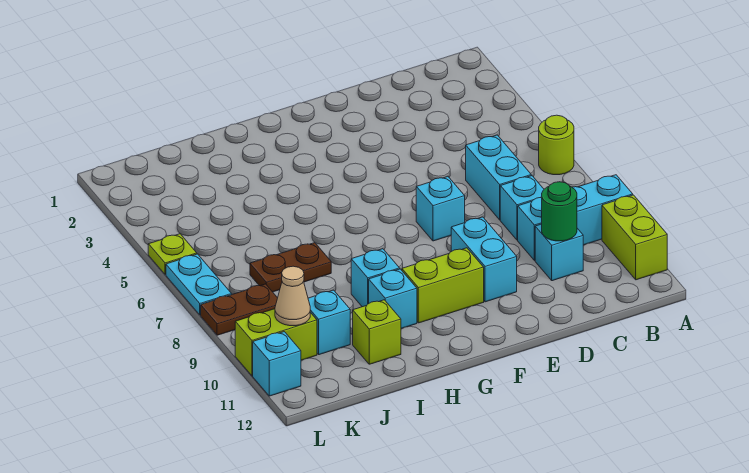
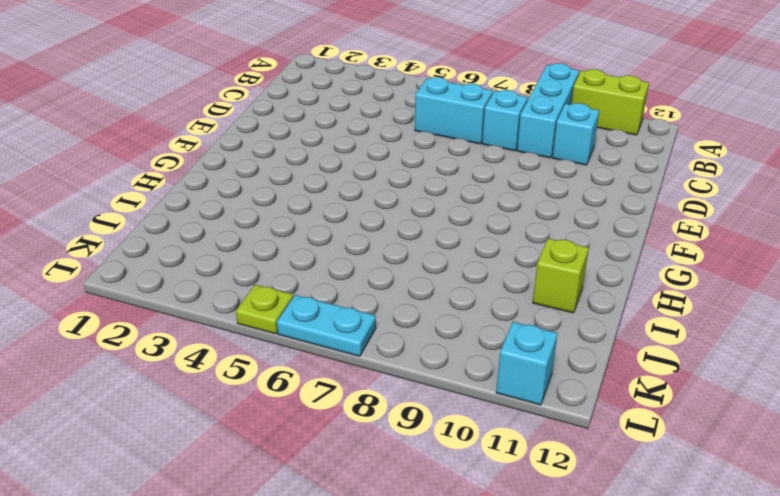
none -> lime round brick A6 level 1
none -> cyan brick E7 level 1
none -> cyan brick E9:E10 level 1

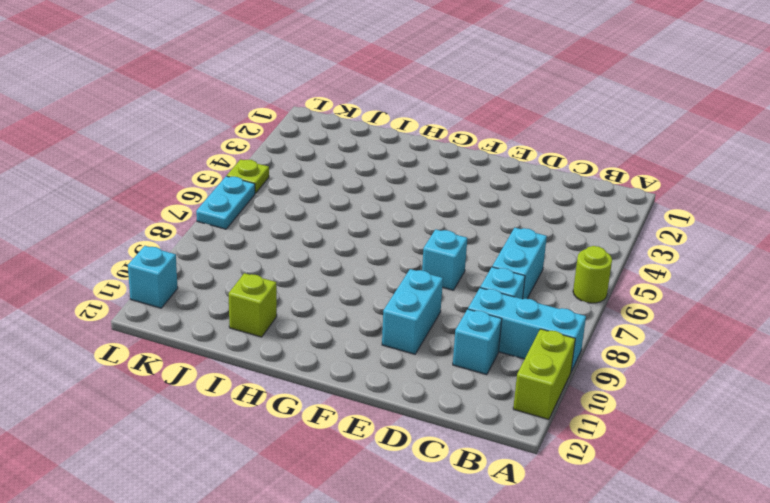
none -> lime brick F10:G10 level 1
none -> cyan brick H9 level 1
none -> cyan brick H10 level 1

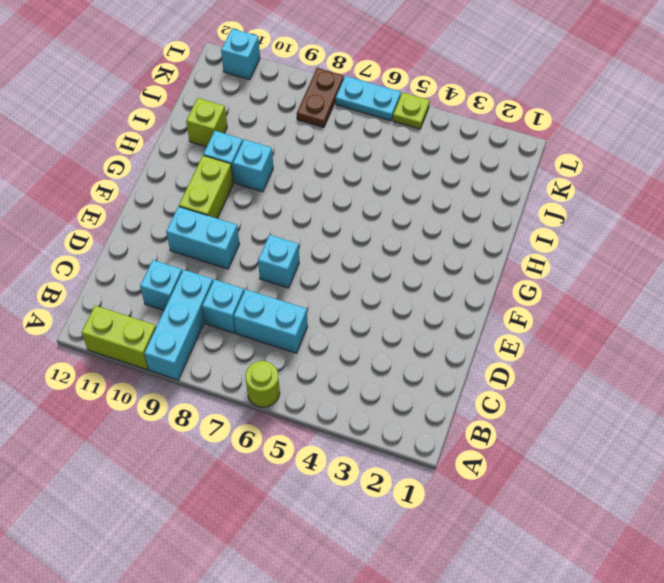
none -> brown plate I7:J7 level 1
none -> cyan brick J10 level 1
none -> lime brick K10:L10 level 1

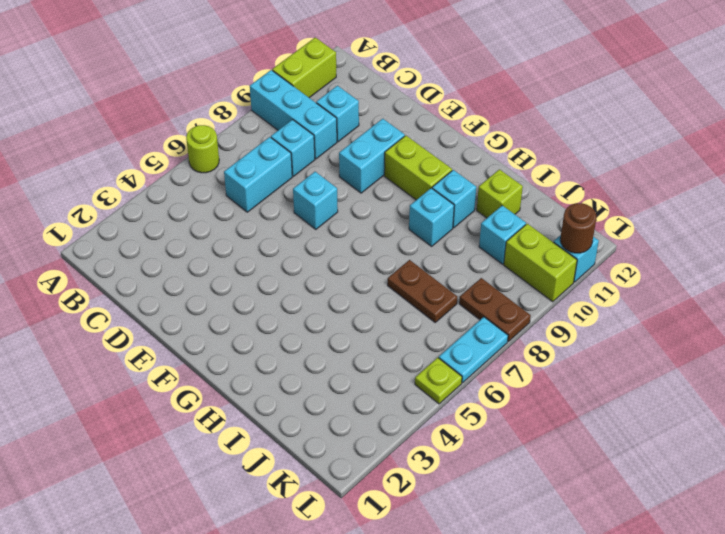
brown round brick L11 level 2 -> none
none -> green round brick C10 level 2
none -> tan cone K10 level 2

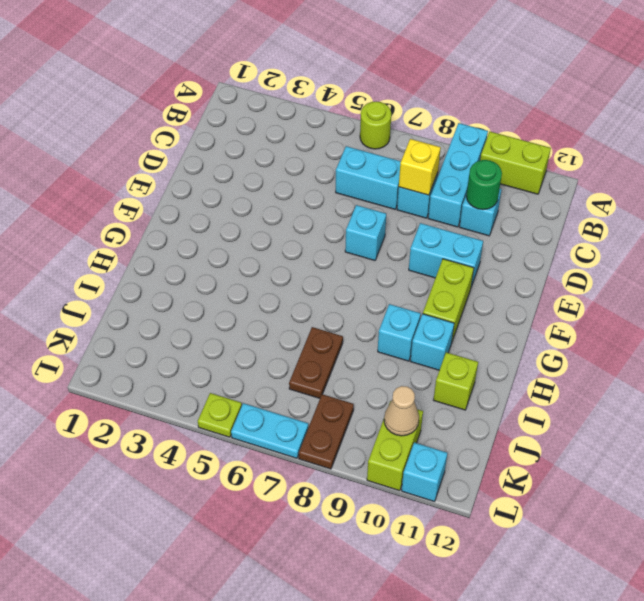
yellow brick C8 level 2 -> none
none -> cyan brick J10 level 1

